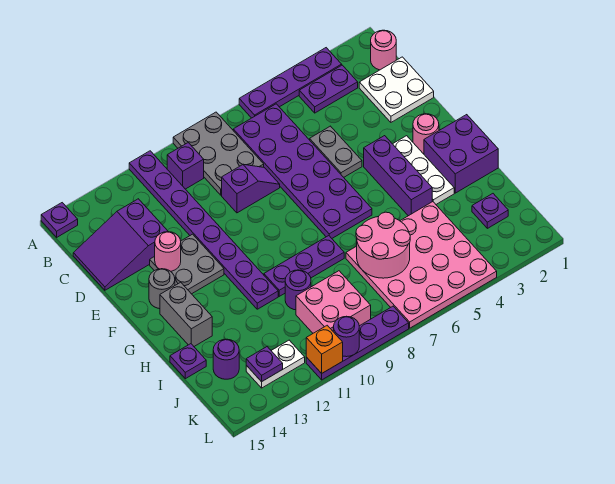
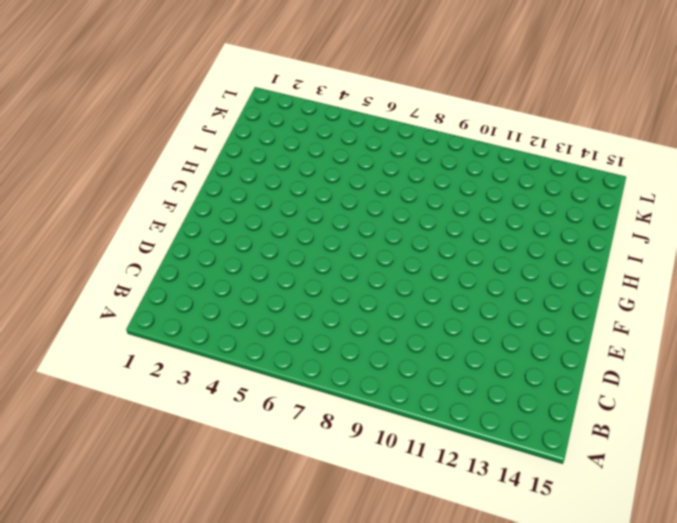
none -> purple plate A3:A6 level 1
none -> grey plate A8:C9 level 1
none -> purple plate A11:H11 level 1
none -> purple plate A15 level 1

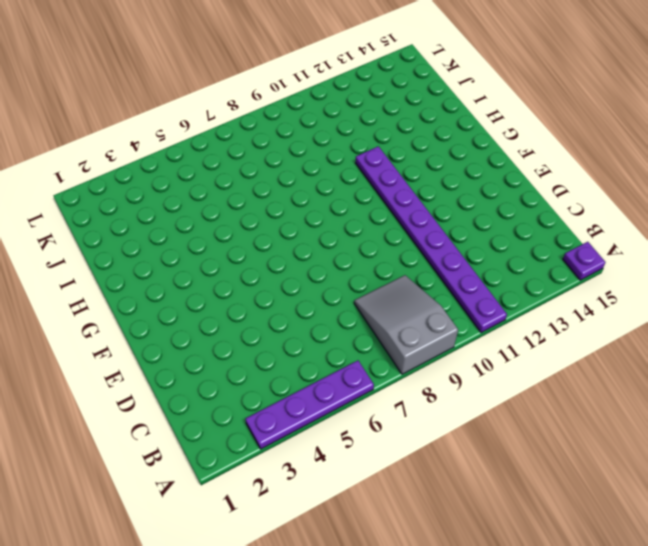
grey slope A8:C9 level 1 top A -> grey plate A8:C9 level 1
none -> pink round brick B1 level 1
none -> purple plate B3:B4 level 1
none -> purple plate B6:G7 level 1
none -> purple brick B10 level 1

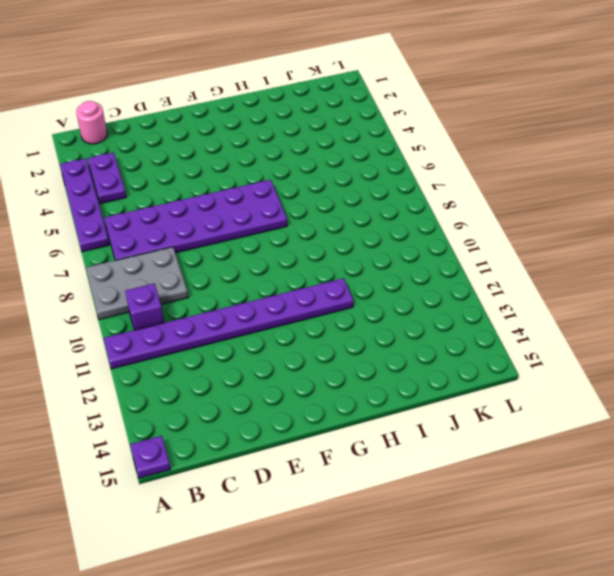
none -> white plate C1:D2 level 1
none -> purple slope C13:D15 level 1 top 13
none -> grey plate D5:E5 level 1
none -> purple slope D8:D9 level 1 top 9

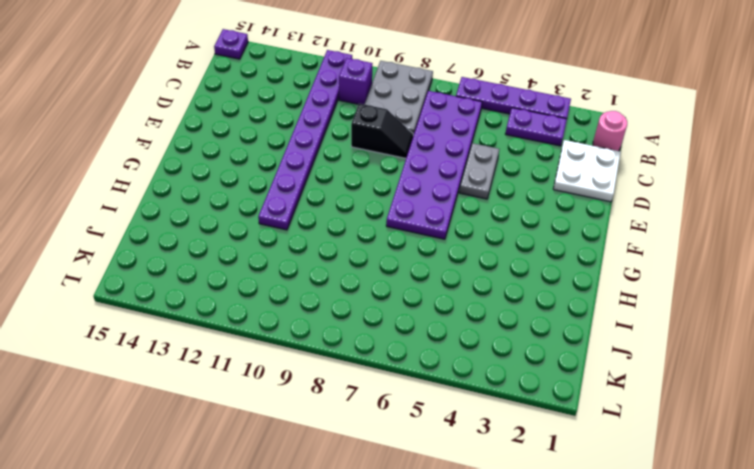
black slope D8:D9 level 1 top 9 -> purple slope D8:D9 level 1 top 9
none -> purple slope C13:D15 level 1 top 13
none -> grey plate E12:F13 level 1
none -> pink round brick F2 level 1
none -> white plate F3:H3 level 1

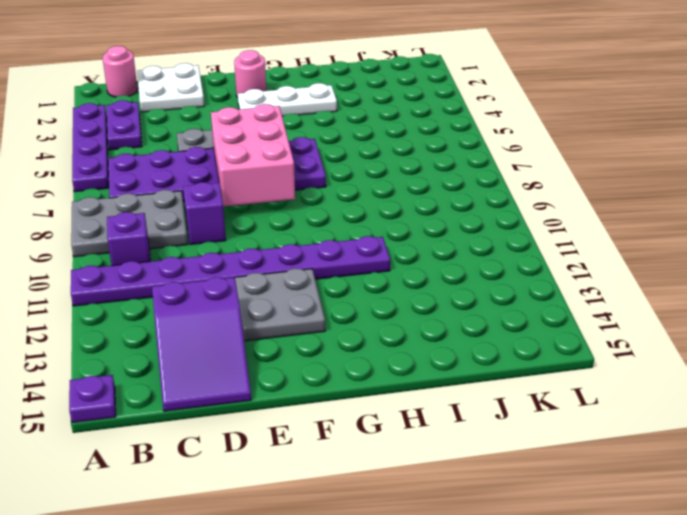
pink brick E6:F8 level 2 -> none
none -> purple brick F4:H4 level 1
none -> grey round brick F14 level 1
none -> purple brick G1:H2 level 1
none -> grey brick G14:H14 level 1

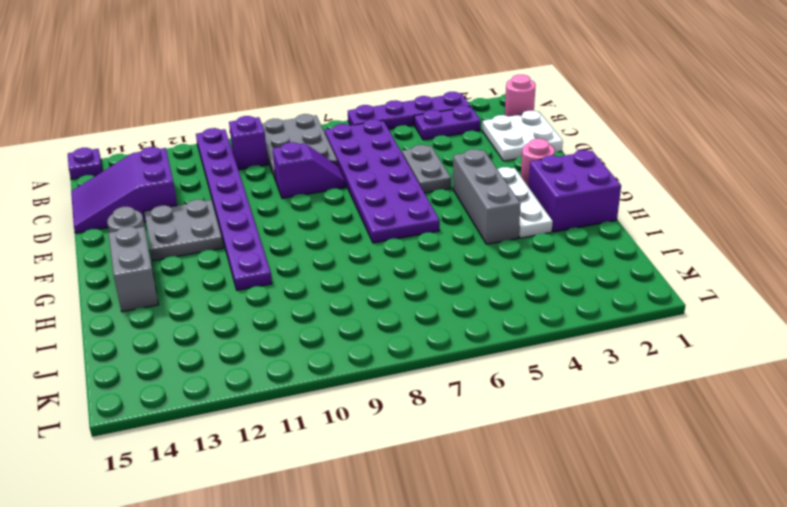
grey brick F4:H4 level 1 -> purple brick F4:H4 level 1
none -> purple plate H8:H10 level 1
none -> pink plate I4:L7 level 1
none -> purple round brick I10 level 1
none -> purple plate I15 level 1

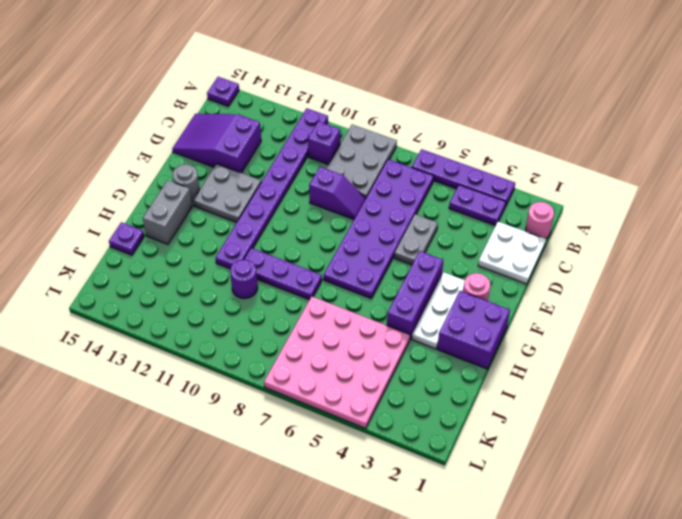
none -> purple plate J2 level 1
none -> pink brick J9:K10 level 1
none -> purple round brick J14 level 1
none -> white plate K12:K13 level 1

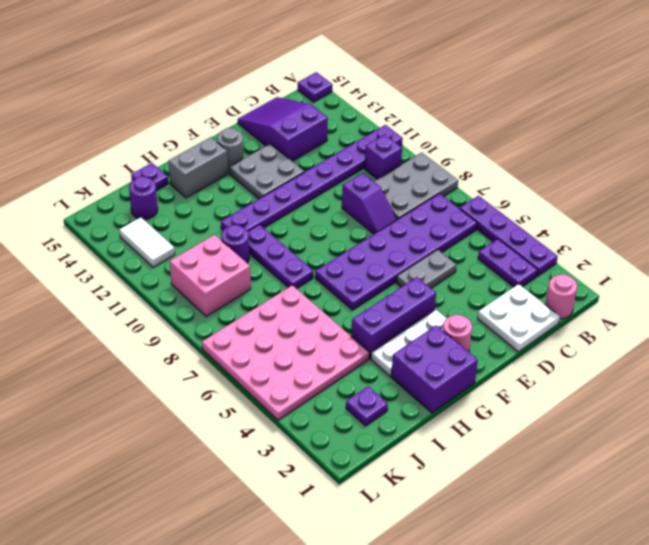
white tile K12:K13 level 1 -> white plate K12:K13 level 1
none -> purple plate L8:L11 level 1
none -> pink round brick E13 level 2
none -> pink round brick I6:J7 level 2
none -> purple plate K13 level 2

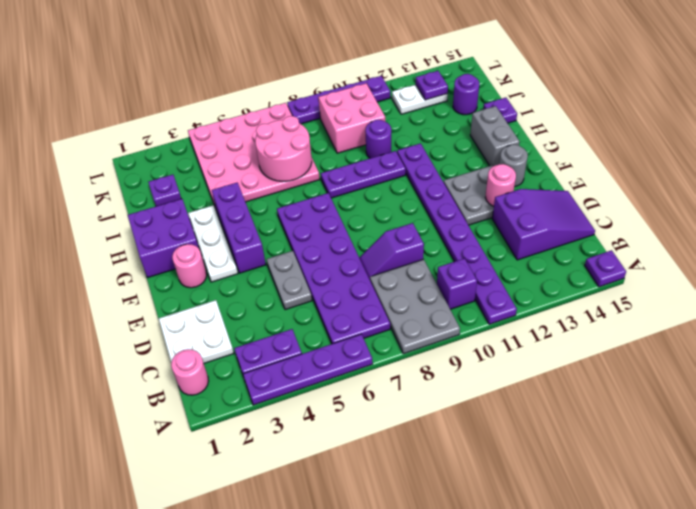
none -> purple round brick L10 level 2
none -> orange brick L11 level 2

